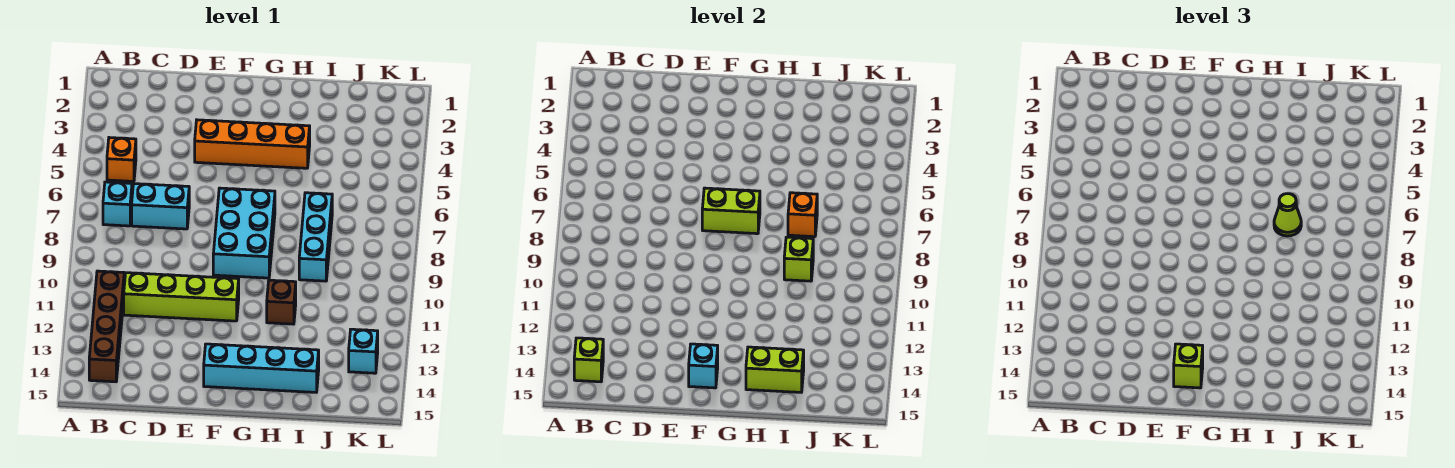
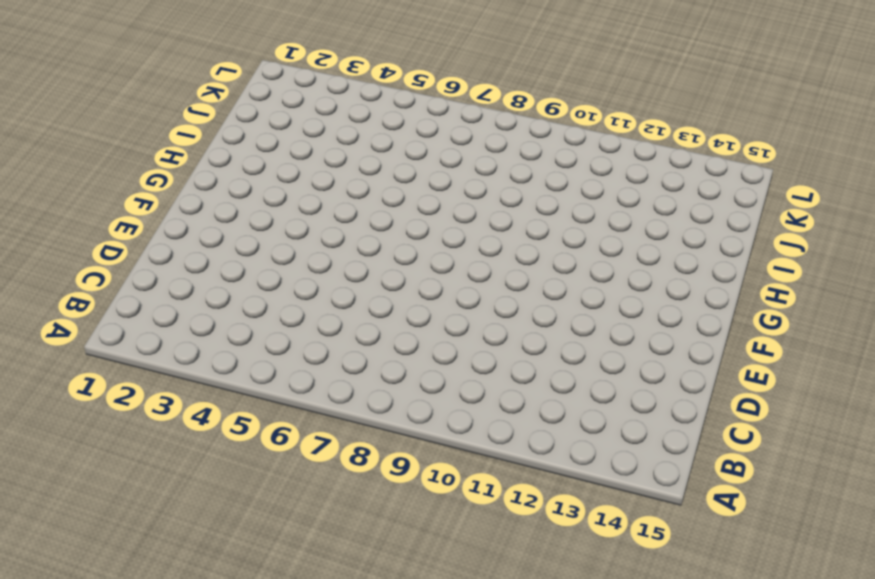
none -> orange brick B5 level 1
none -> cyan brick B7 level 1
none -> brown brick B11:B14 level 1

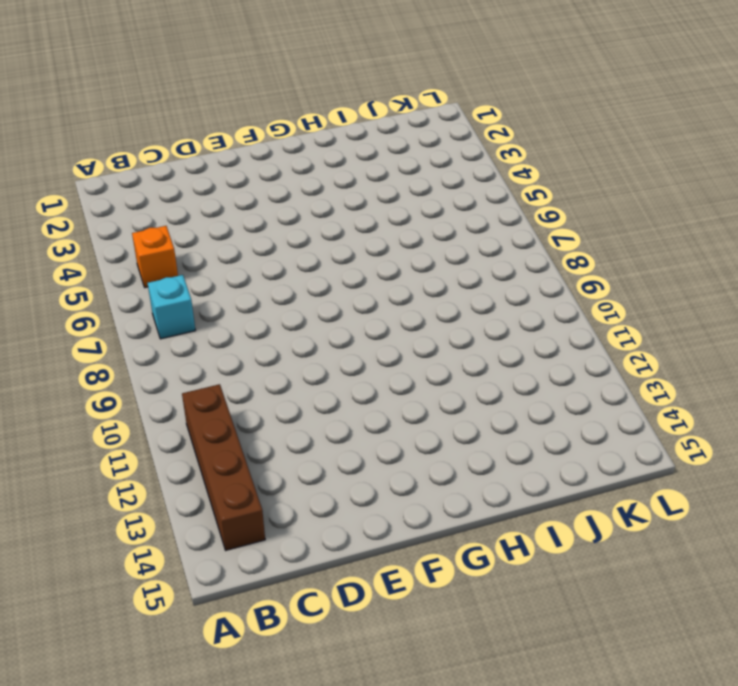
none -> cyan brick C7:D7 level 1
none -> lime brick C11:F11 level 1
none -> orange brick E4:H4 level 1

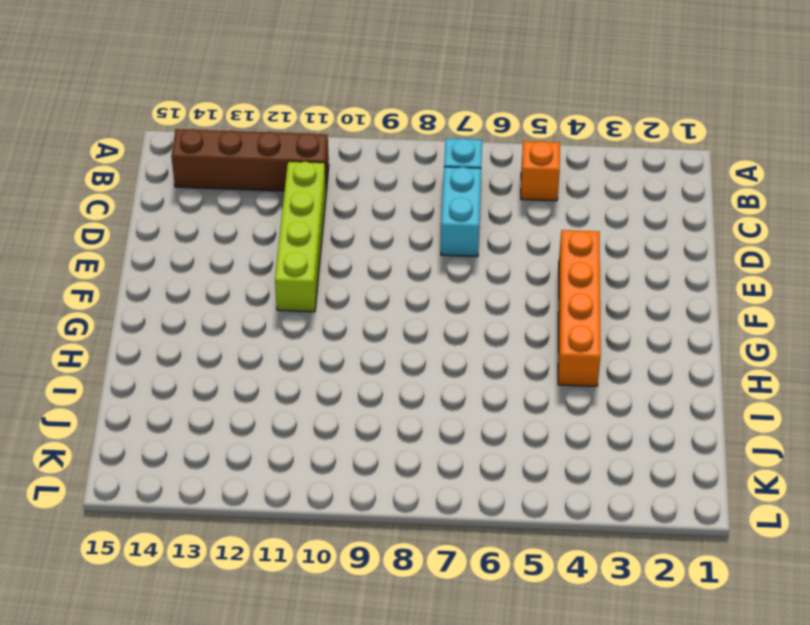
none -> cyan brick F7:G9 level 1
none -> cyan brick F14:I14 level 1
none -> brown brick H11 level 1

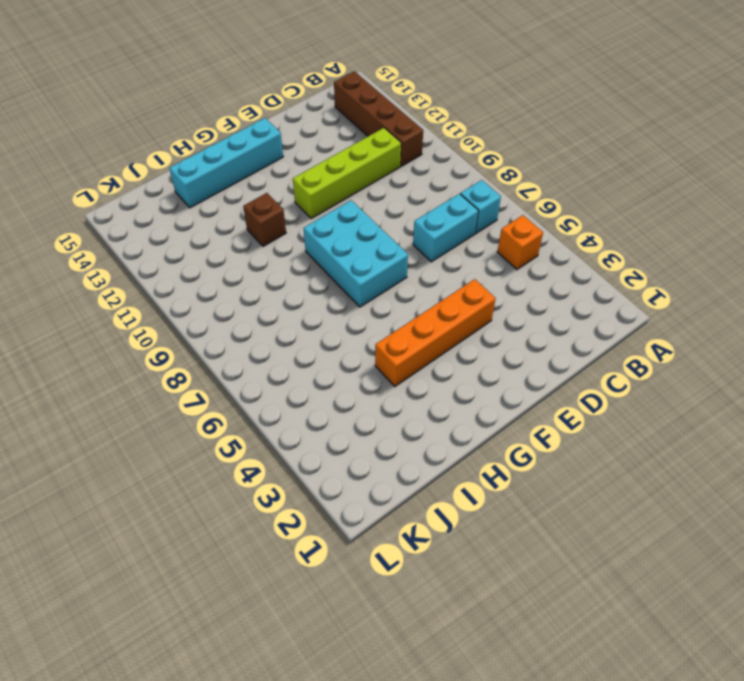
none -> cyan brick I7:I9 level 1
none -> cyan brick K13 level 1
none -> lime brick B14 level 2

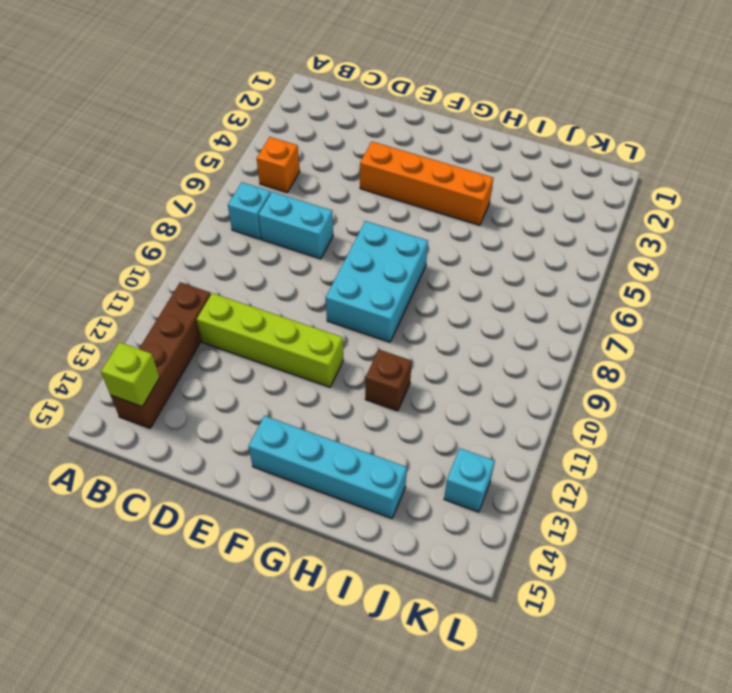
none -> cyan brick I7:I9 level 1
none -> lime brick F7:G7 level 2
none -> cyan brick F14 level 2

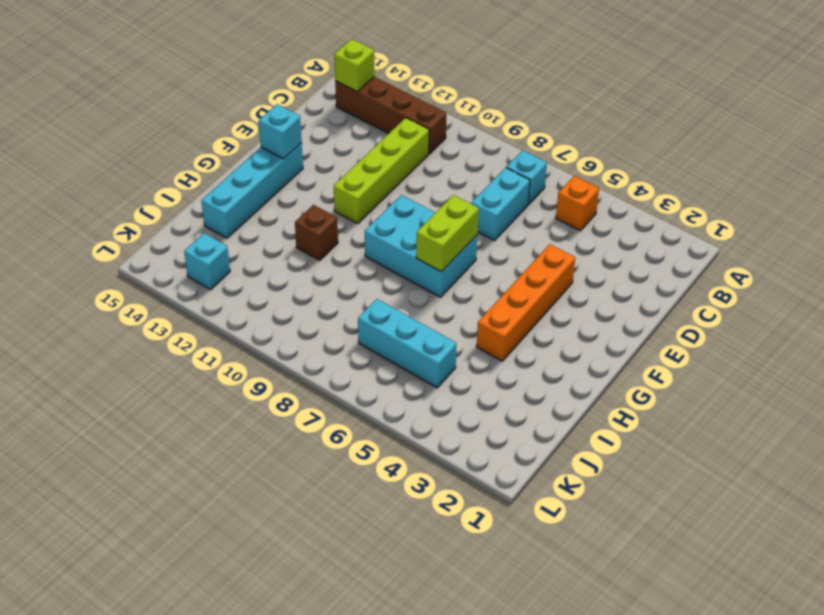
cyan brick J5:J7 level 1 -> cyan brick I7:I9 level 1
none -> lime brick H14:I14 level 2
none -> orange brick I7 level 2
none -> lime brick I9 level 2

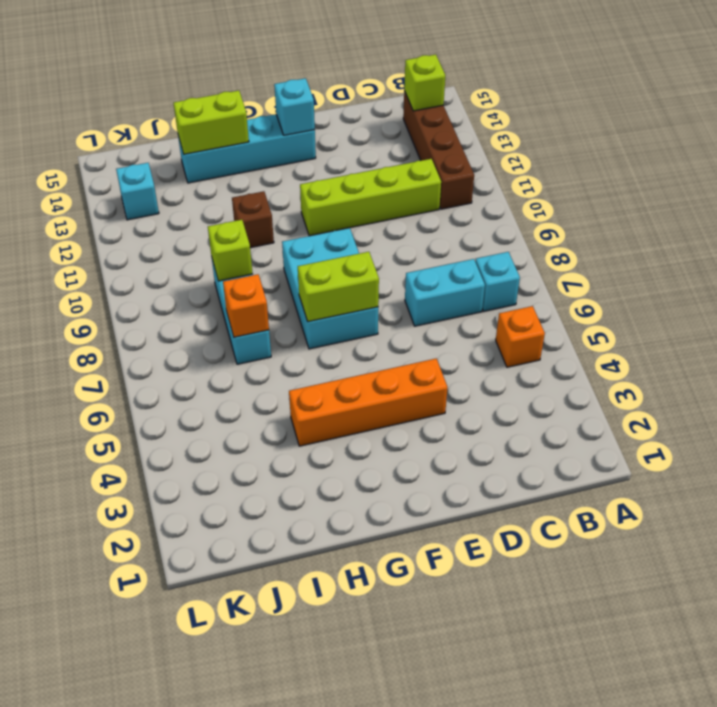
none -> lime brick F14 level 3
none -> lime cone I7 level 3

